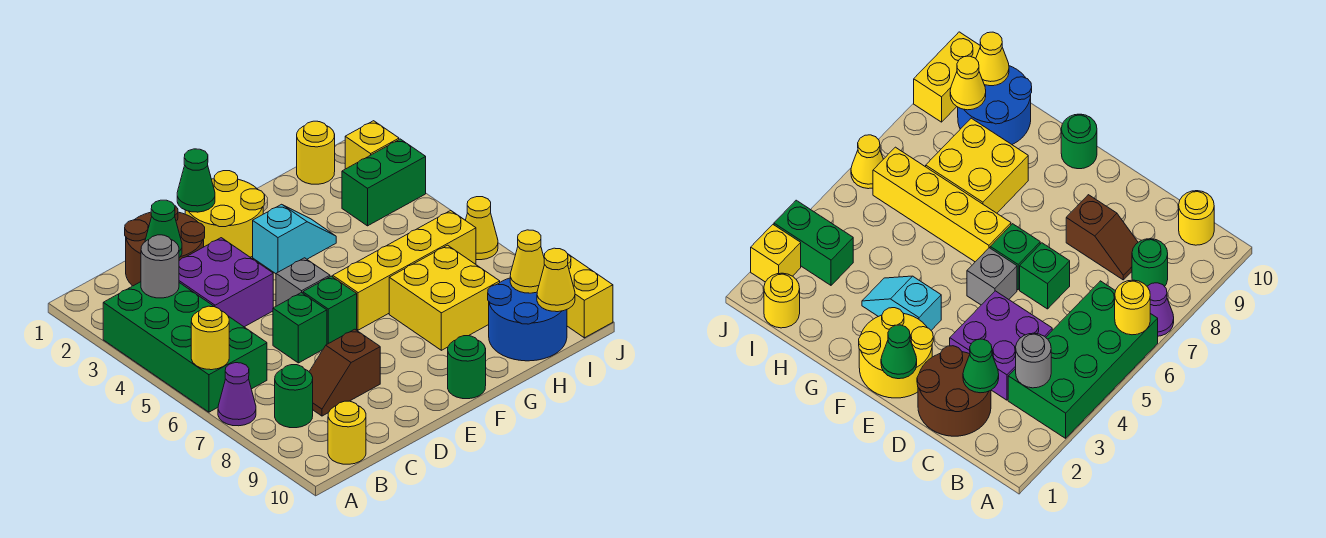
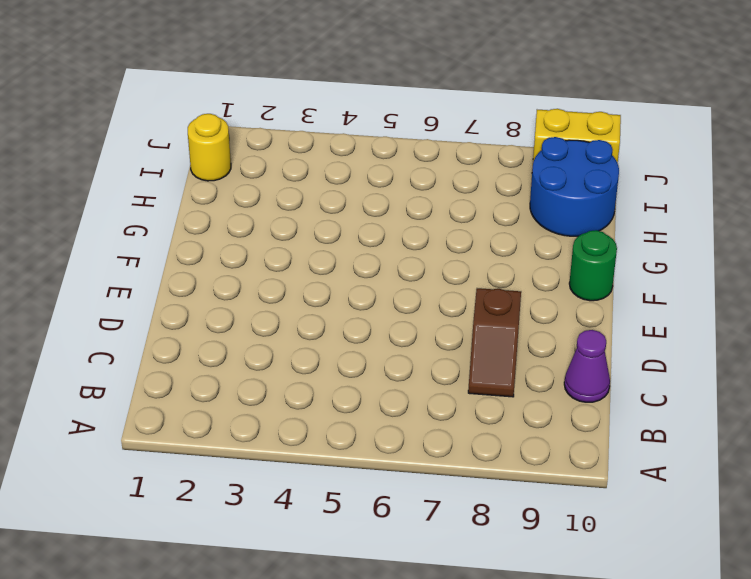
purple cone C10 level 1 -> purple cone A7 level 1
none -> green brick A3:B6 level 1
none -> green round brick B8 level 1
none -> yellow round brick B10 level 1

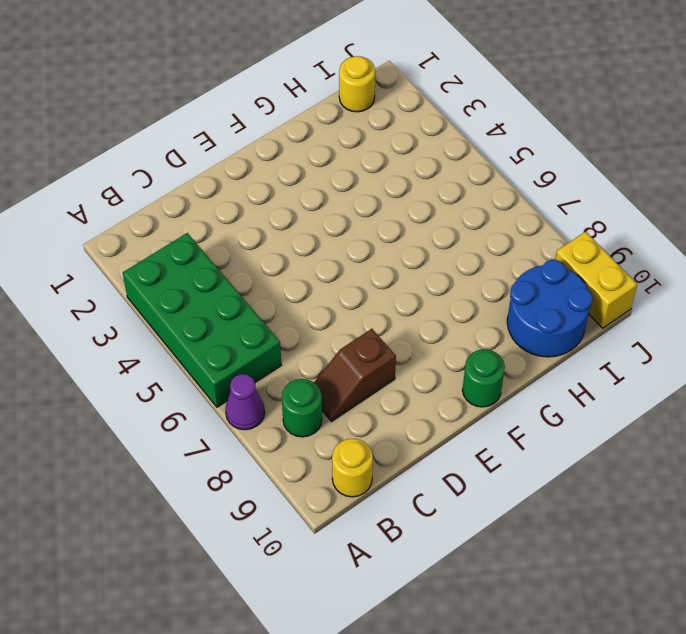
none -> brown round brick C1:D2 level 1
none -> purple brick C3:D4 level 1
none -> green brick D6 level 1

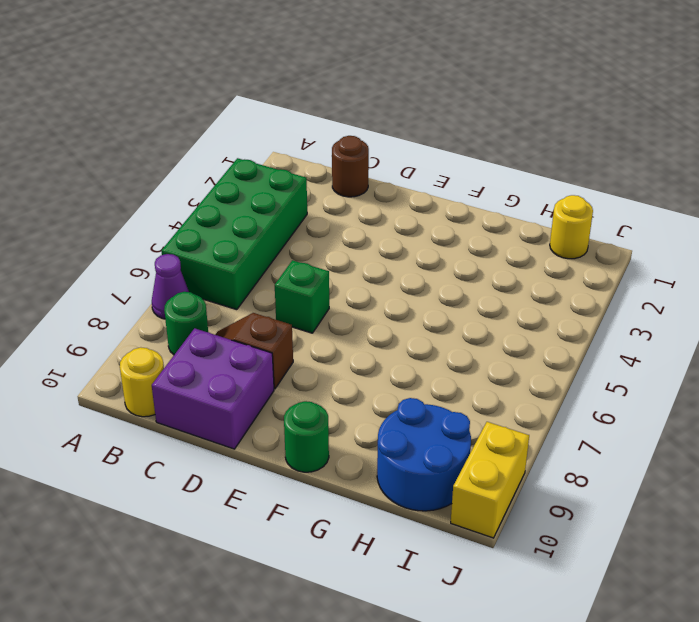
brown round brick C1 level 1 -> brown round brick C1:D2 level 1
purple brick C9:D10 level 1 -> purple brick C3:D4 level 1
none -> yellow round brick E1:F2 level 1
none -> grey brick E5 level 1
none -> green brick E6 level 1

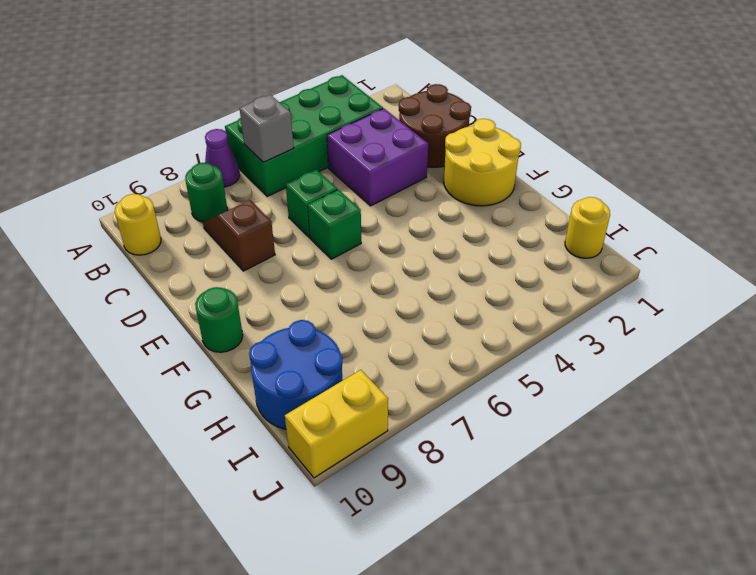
grey brick B6 level 2 -> grey brick E5 level 1
none -> cyan slope F3:G3 level 1 top F
none -> yellow brick F6:I6 level 1
none -> yellow brick G7:H8 level 1

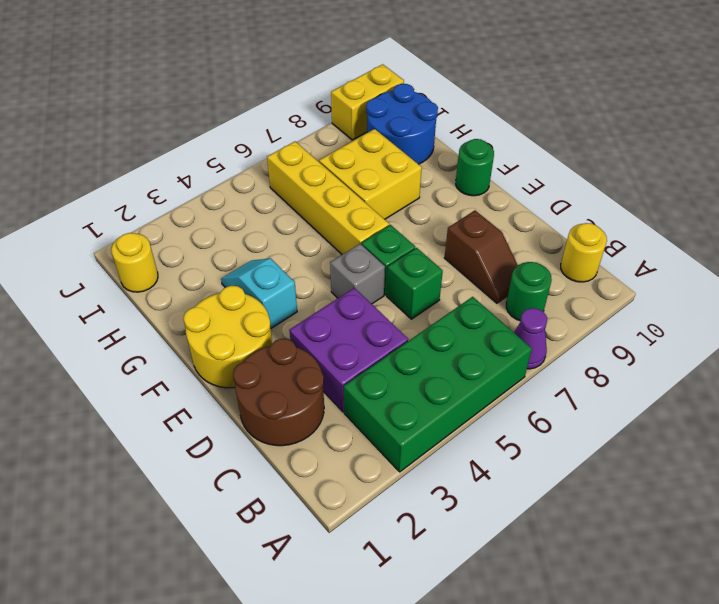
none -> green brick I3:J3 level 1
none -> yellow brick J2 level 1
none -> yellow cone J6 level 1

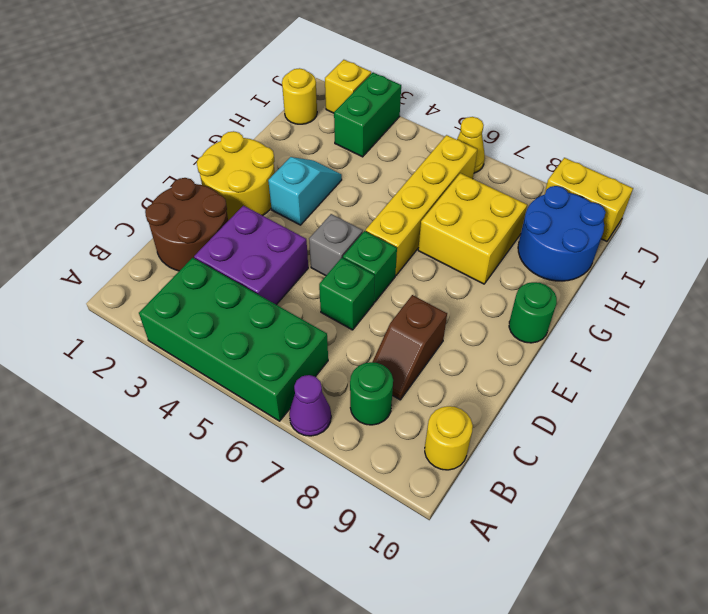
none -> yellow round brick A6 level 2
none -> grey round brick B3 level 2
none -> green cone C2 level 2

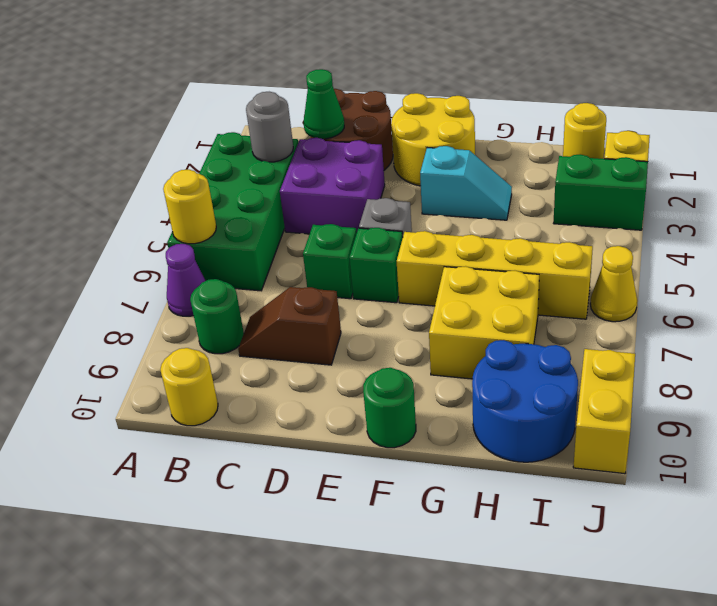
none -> green cone E1 level 2
none -> yellow cone I9 level 2
none -> yellow cone I10 level 2

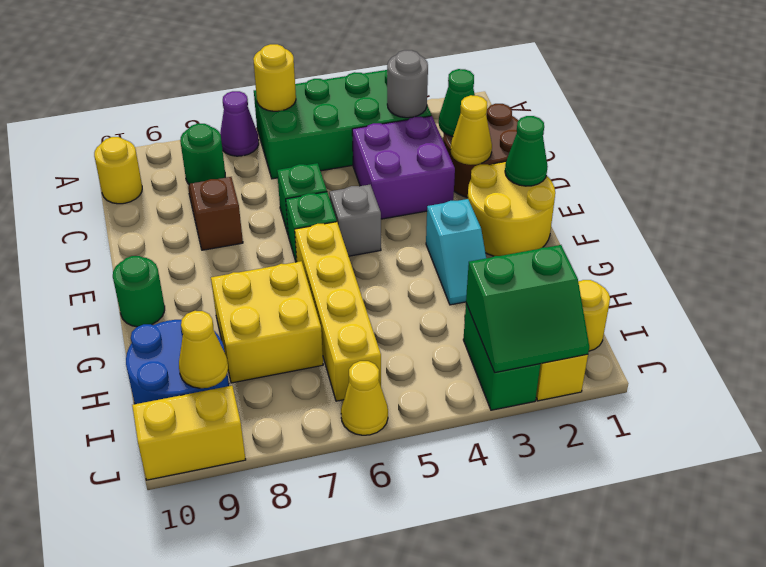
yellow cone D2 level 2 -> yellow cone I10 level 2
green slope I2:J3 level 2 top I -> none

